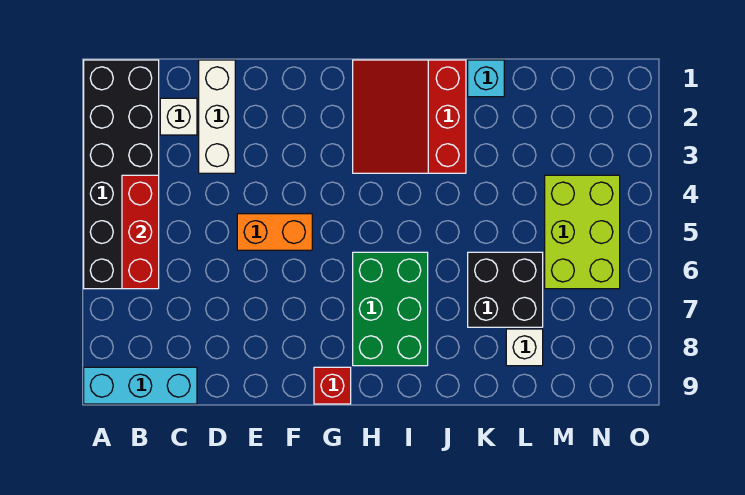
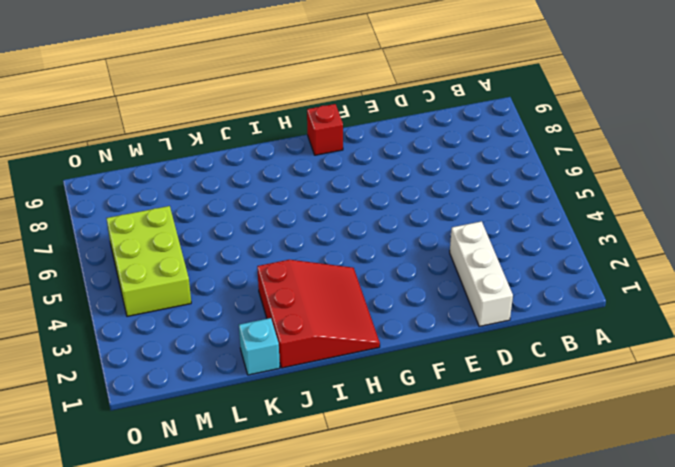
none -> black brick A1:B6 level 1
none -> cyan brick A9:C9 level 1
none -> white brick C2 level 1

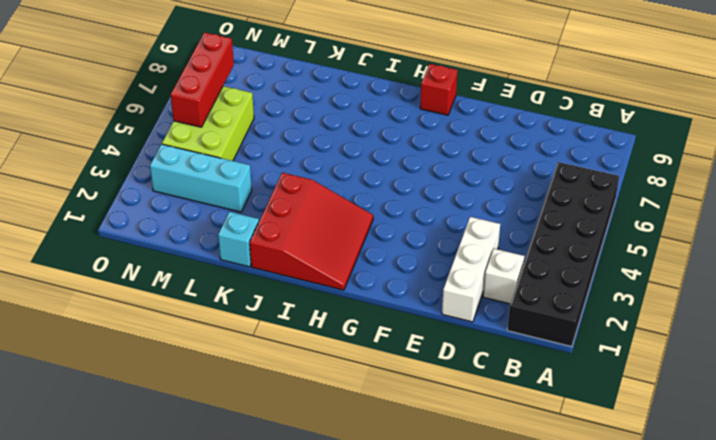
cyan brick L3:N3 level 1 -> cyan brick A9:C9 level 1
red brick N5:N7 level 2 -> red brick B4:B6 level 2
none -> orange brick E5:F5 level 1
none -> green brick H6:I8 level 1
none -> black brick K6:L7 level 1

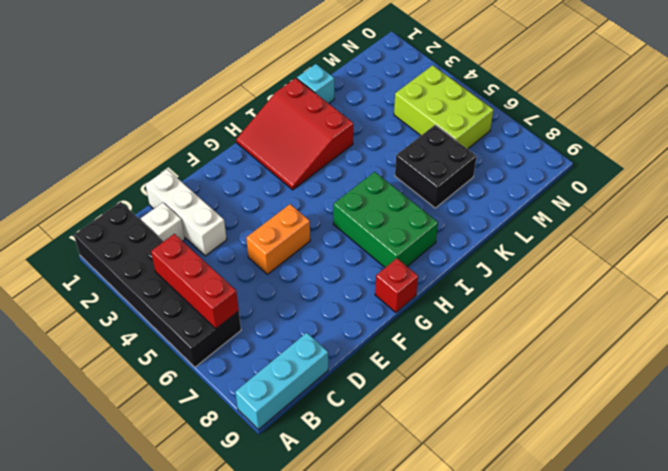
none -> white brick L8 level 1

